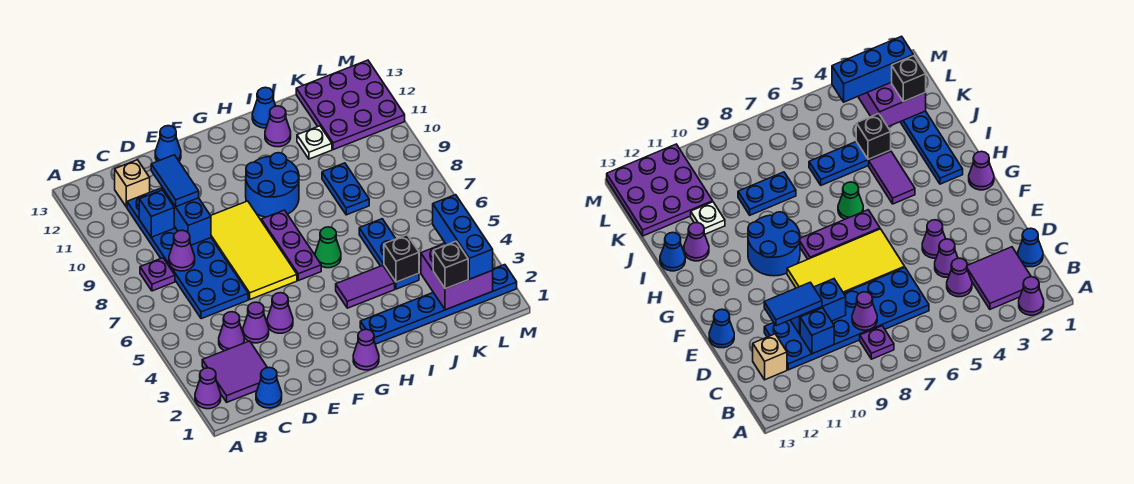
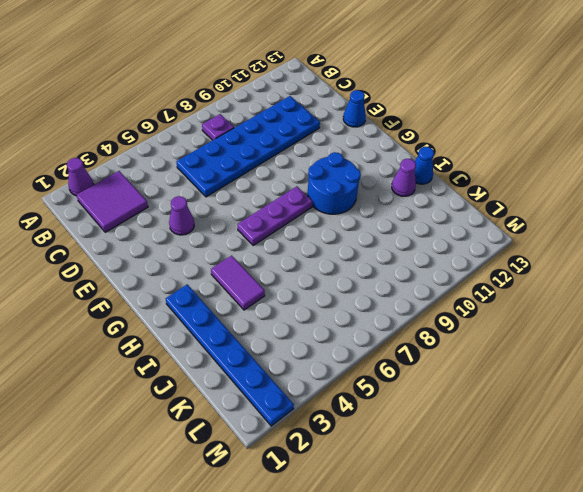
none -> blue cone C1 level 1
none -> purple cone C4 level 1
none -> tan brick C12 level 1
none -> purple cone D4 level 1

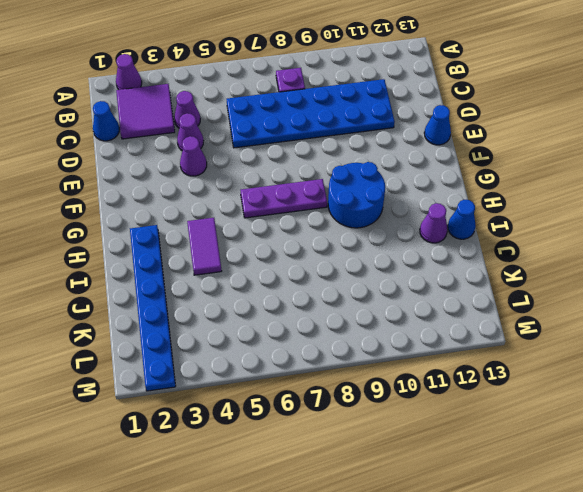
none -> tan brick C12 level 1
none -> yellow tile E6:F9 level 1
none -> purple cone G1 level 1
none -> green cone H6 level 1

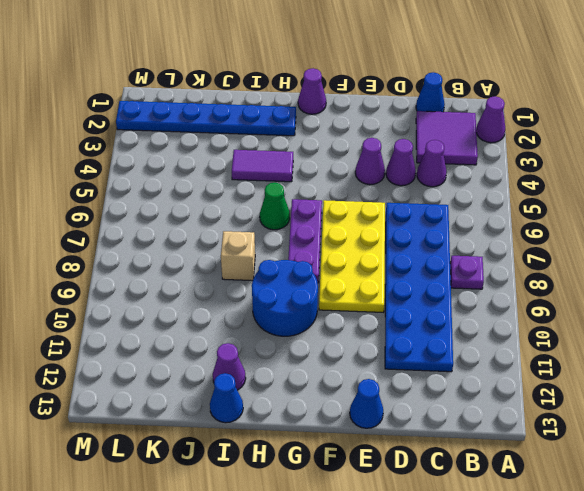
yellow plate E6:F9 level 1 -> yellow tile E6:F9 level 1
tan brick I8 level 1 -> tan brick C12 level 1
none -> blue plate J4:J6 level 1
none -> blue plate J8:J9 level 1
none -> white plate J11 level 1
none -> purple plate K11:M13 level 1

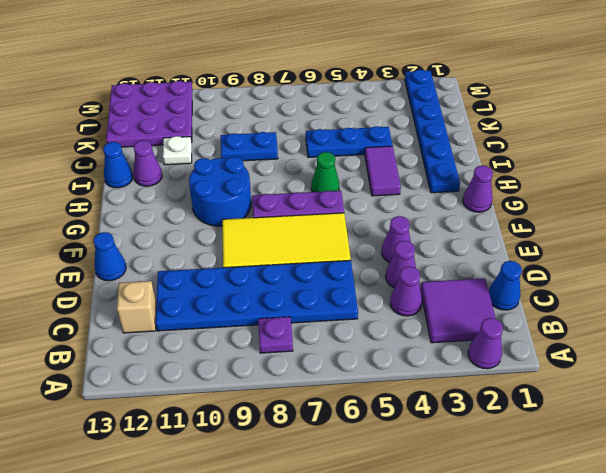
none -> purple cone C8 level 2
none -> blue brick C10 level 2
none -> blue brick D9:D10 level 2
none -> black brick J4 level 2

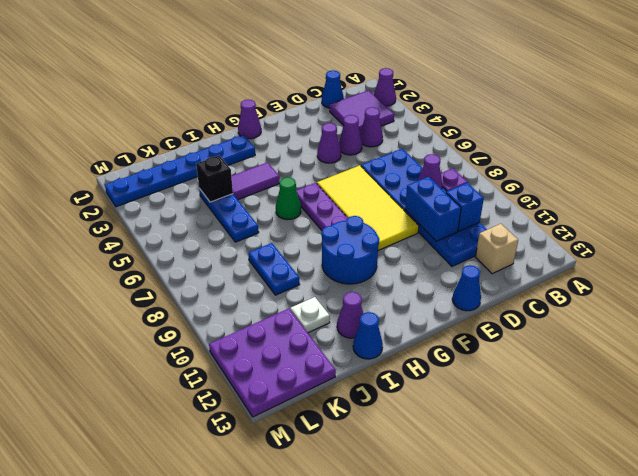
none -> purple brick K2:L3 level 2
none -> blue tile D10:D11 level 3
none -> black brick K2 level 3
none -> blue brick L2:L4 level 3

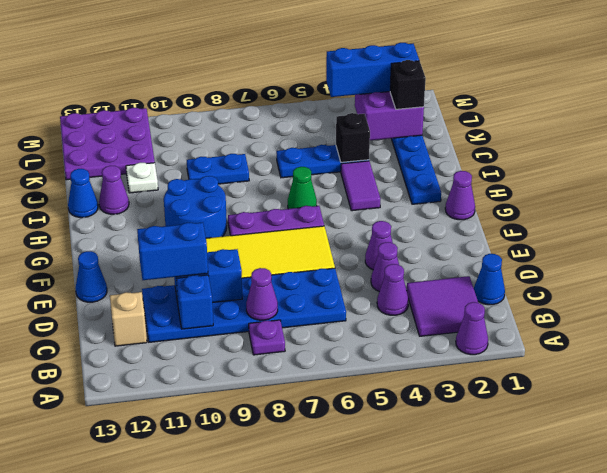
blue brick D10:D11 level 3 -> blue tile D10:D11 level 3

